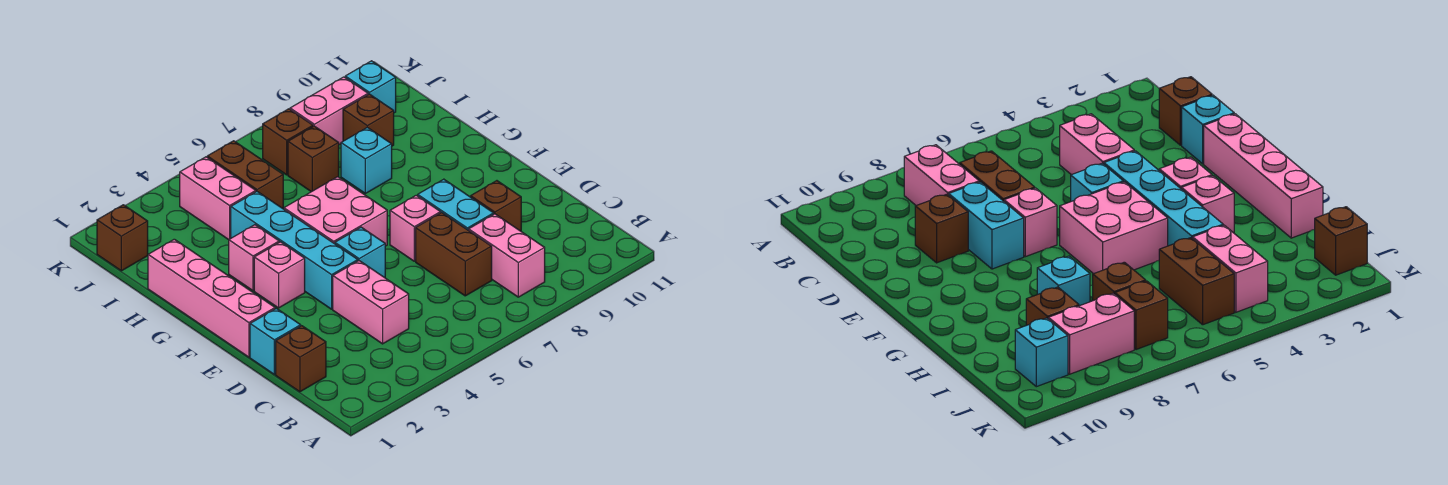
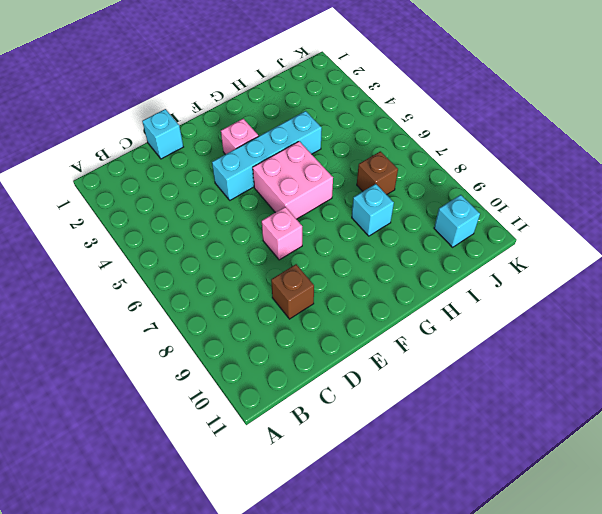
none -> pink brick B8:C8 level 1
none -> brown brick C1 level 1
none -> pink brick C4:D4 level 1

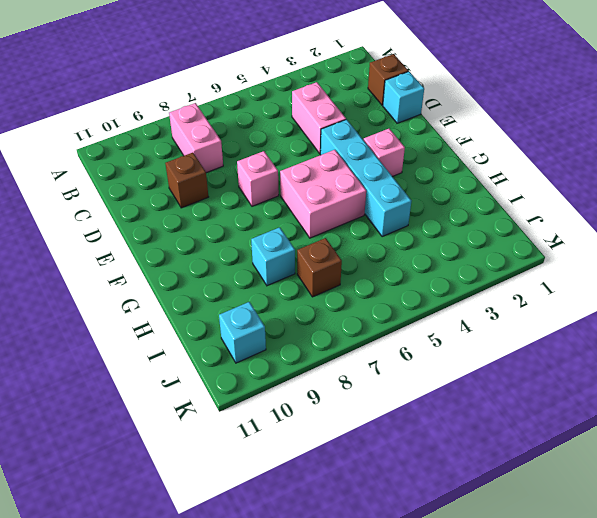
none -> brown brick C7:D7 level 1
none -> cyan brick D8:E8 level 1
none -> pink brick E1:H1 level 1

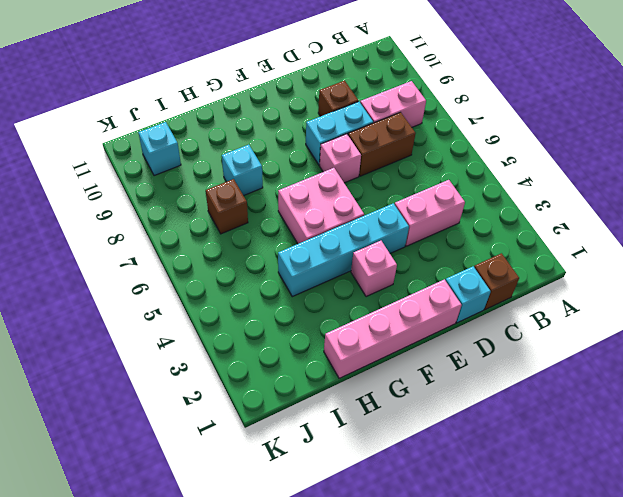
none -> cyan brick E5 level 1
none -> pink brick G3 level 1
none -> pink brick I4:J4 level 1

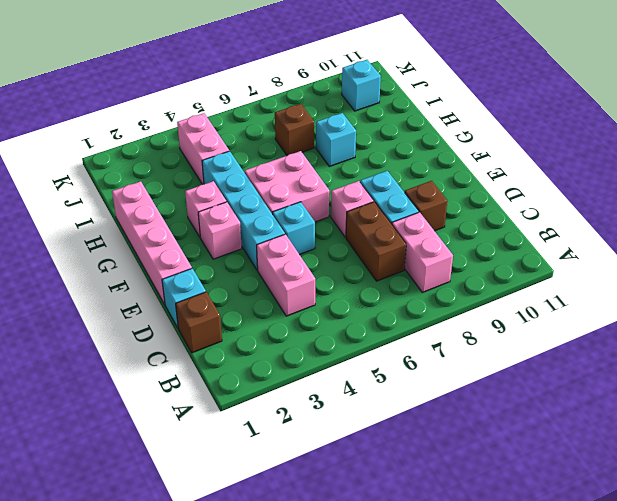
none -> brown brick I5:J5 level 1
none -> brown brick I9 level 1
none -> brown brick J1 level 1

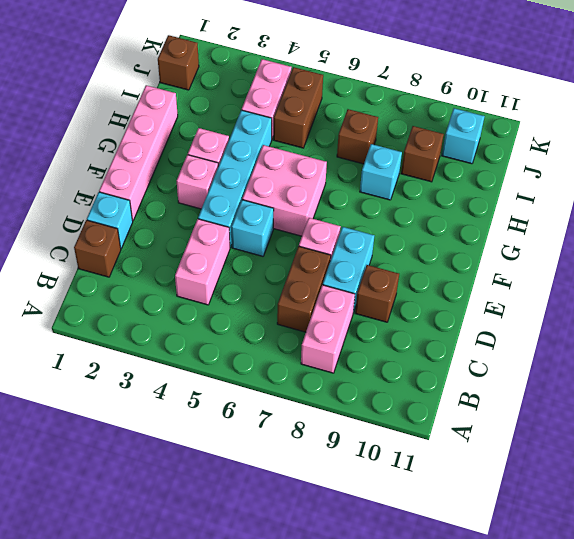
none -> brown brick J7 level 1
none -> pink brick J8:J9 level 1

